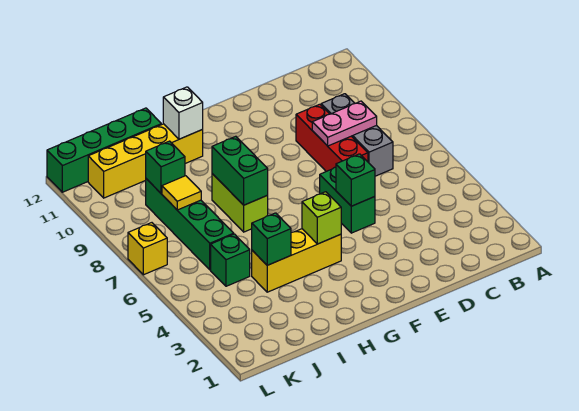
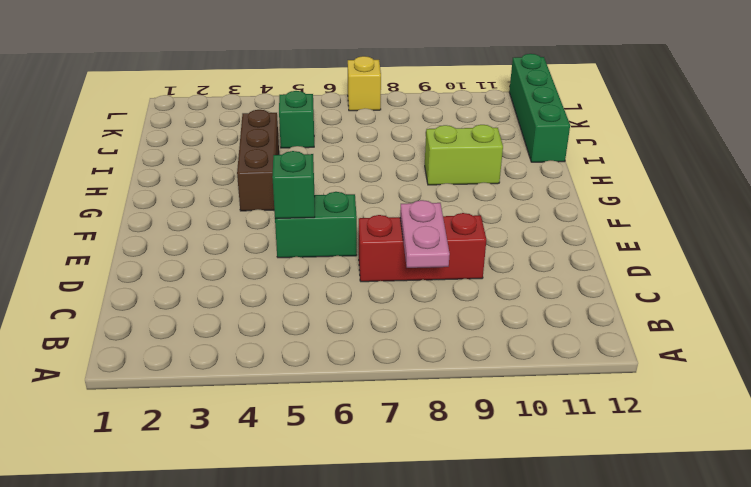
brown brick G4:I4 level 1 -> yellow brick G4:I4 level 1
lime brick H9:H10 level 1 -> lime brick H7:H8 level 1
none -> grey brick C7:C9 level 1
none -> yellow brick H11:K11 level 1
none -> green brick J6:J9 level 1

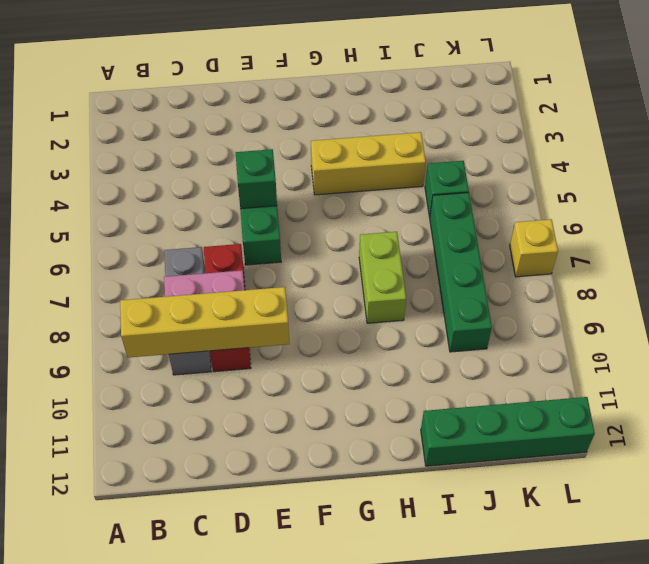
yellow brick B9:E9 level 2 -> yellow brick H11:K11 level 1
none -> lime brick G4 level 2
none -> green brick H7:H8 level 2
none -> white brick H11 level 2

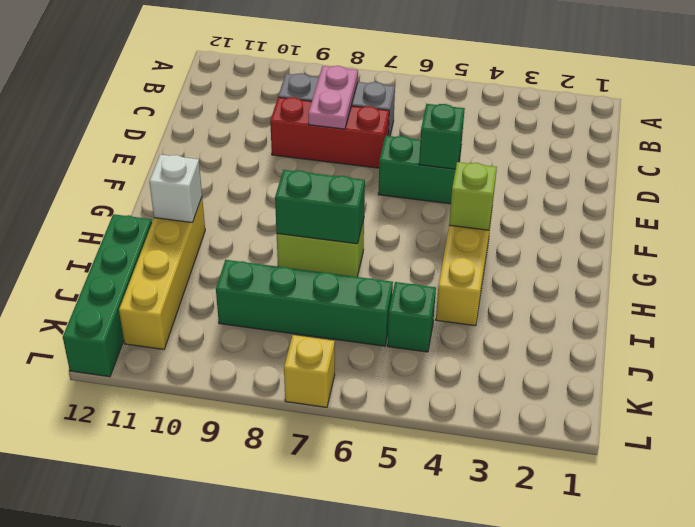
none -> green brick I4 level 2
none -> yellow tile J8 level 2
none -> green brick J9 level 2

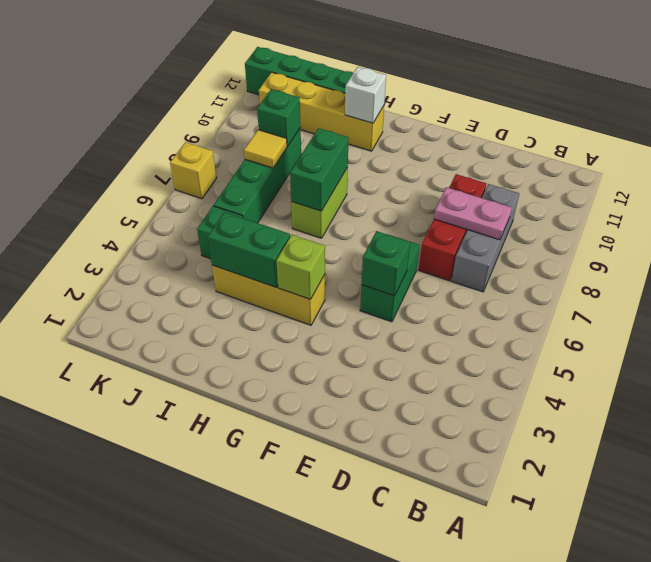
green brick H4:I4 level 2 -> green brick I4 level 2

